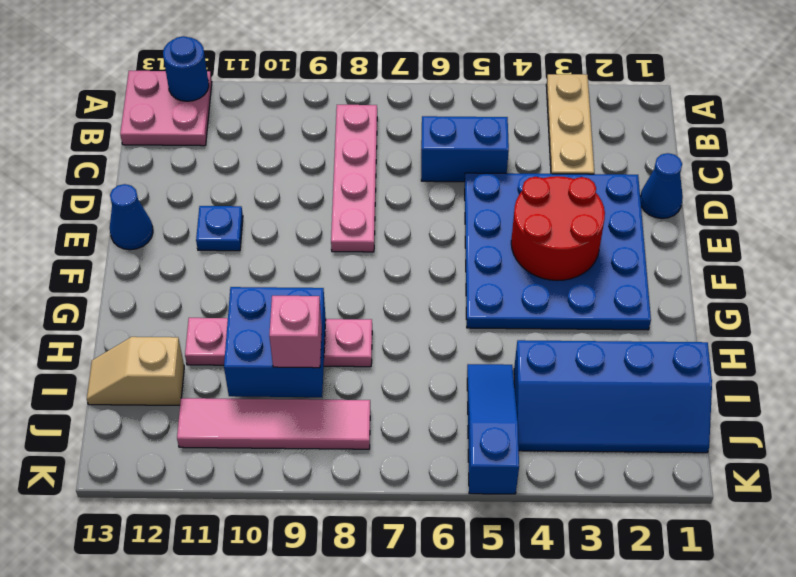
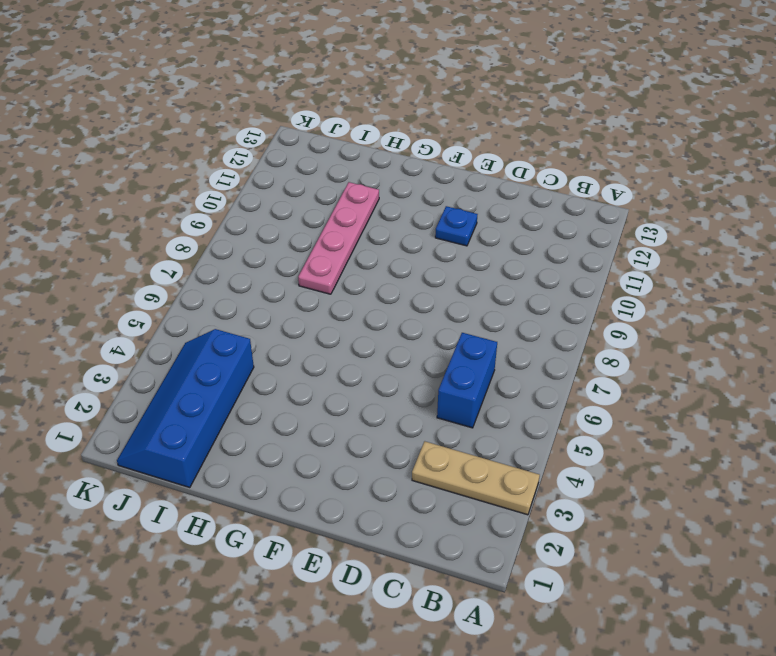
none -> pink plate A12:B13 level 1
none -> pink plate B8:E8 level 1
none -> blue cone D1 level 1

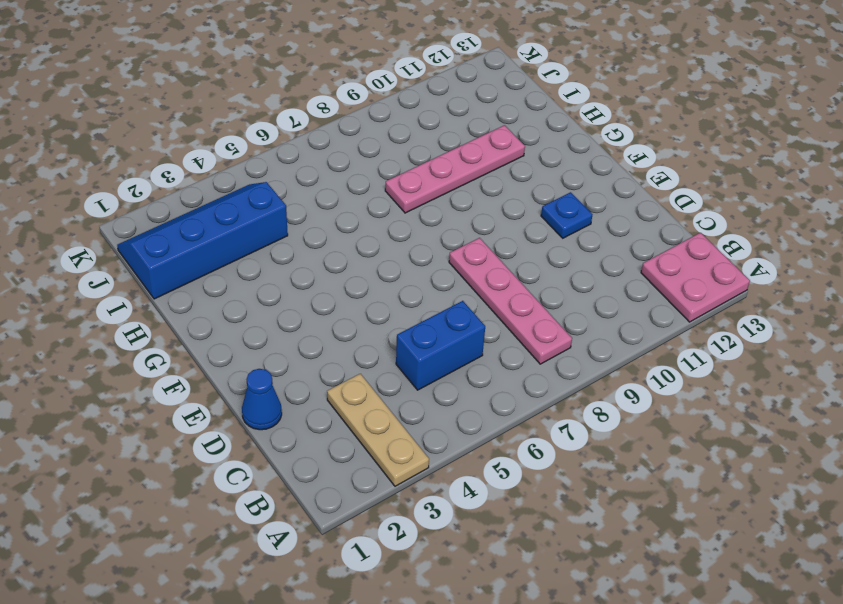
none -> blue plate D2:G5 level 1
none -> blue cone E13 level 1
none -> blue slope I5:K5 level 1 top K

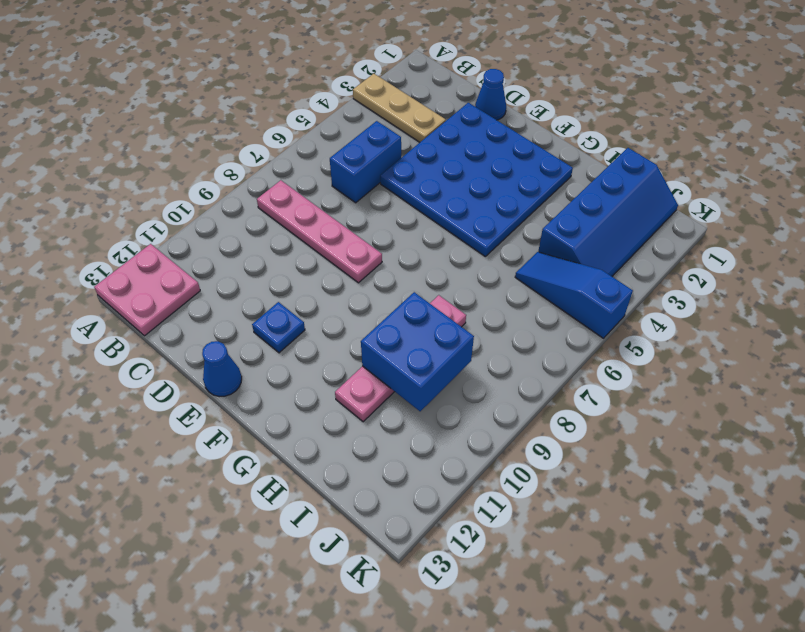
none -> tan slope I12:I13 level 1 top 12
none -> pink tile J8:J11 level 1
none -> blue round brick A12 level 2

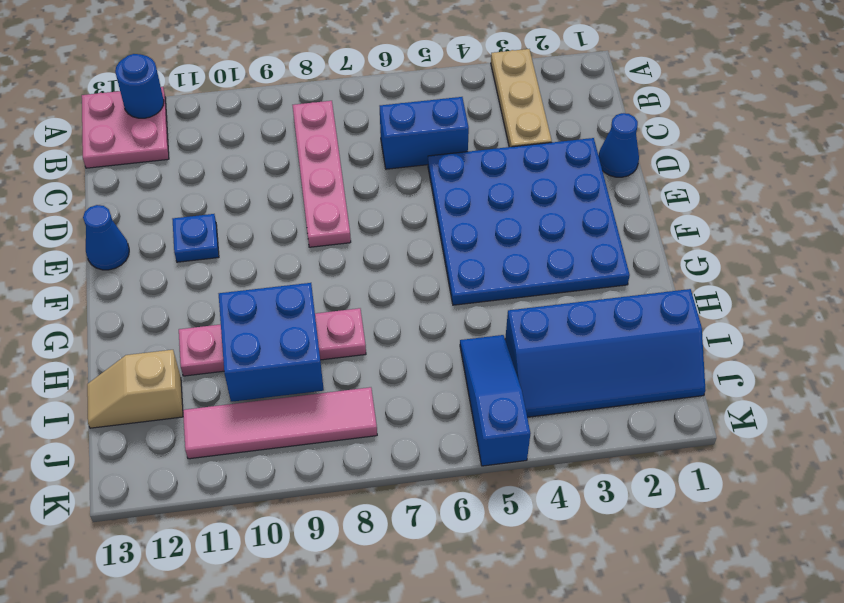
none -> red round brick E3:F4 level 2
none -> pink brick I9 level 3

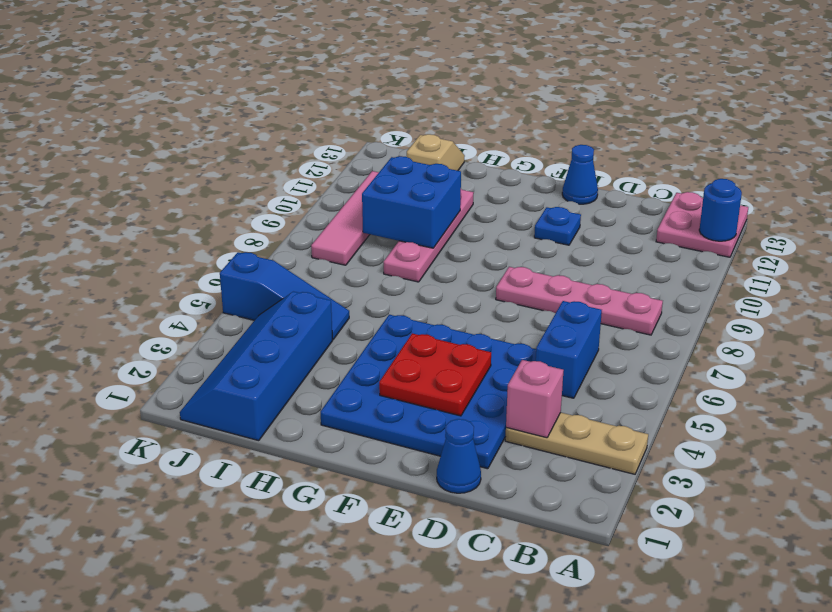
pink brick C3 level 2 -> pink brick I9 level 3
red plate E3:F4 level 2 -> red round brick E3:F4 level 2

